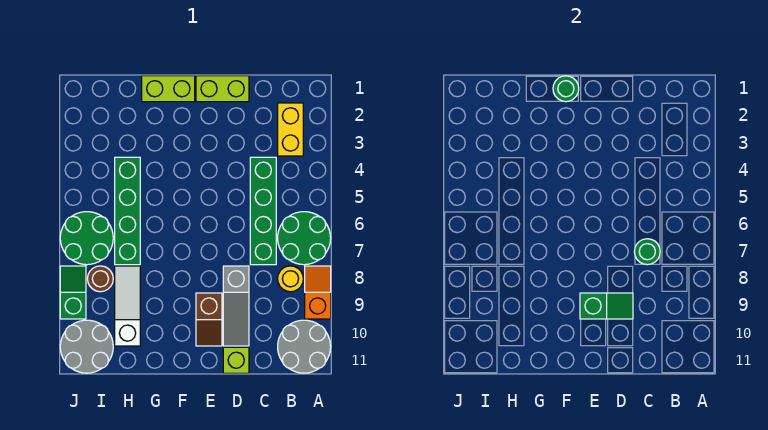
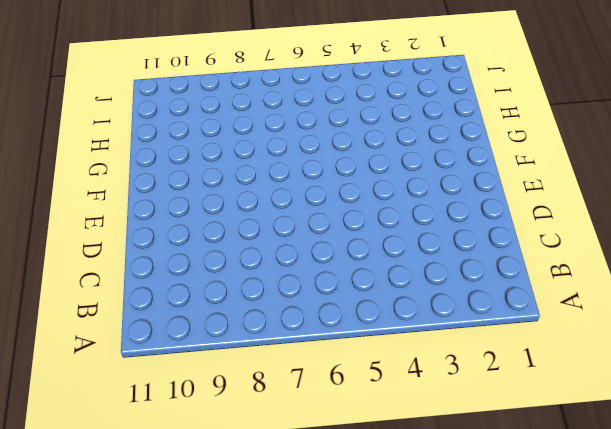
none -> green round brick A6:B7 level 1
none -> orange slope A8:A9 level 1 top 9
none -> grey round brick A10:B11 level 1

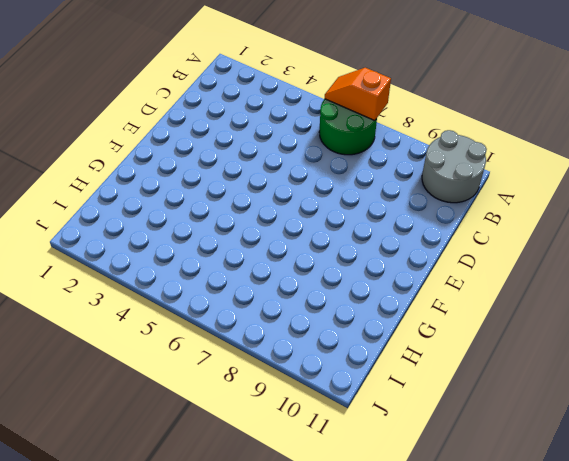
orange slope A6:A7 level 2 top 7 -> orange slope A8:A9 level 1 top 9
none -> yellow brick B2:B3 level 1
none -> yellow round brick B8 level 1
none -> green brick C4:C7 level 1

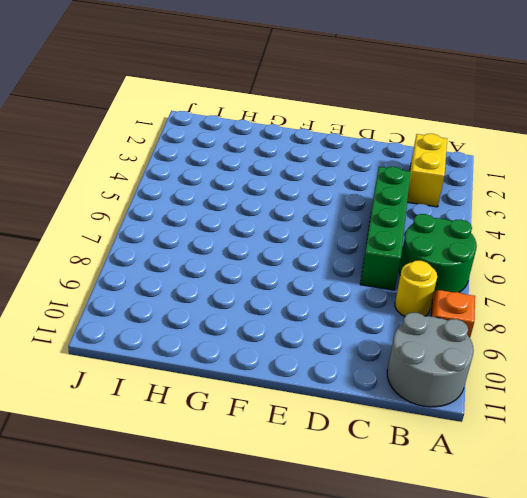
none -> lime brick D1:E1 level 1
none -> grey slope D8:D10 level 1 top 8
none -> lime brick D11 level 1

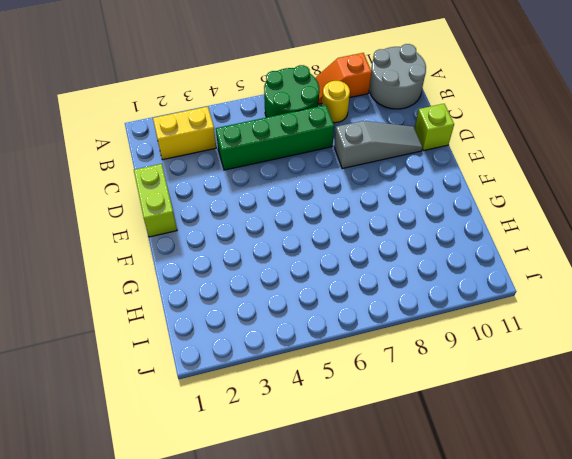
none -> brown slope E9:E10 level 1 top 9
none -> lime brick F1:G1 level 1
none -> green brick H4:H7 level 1

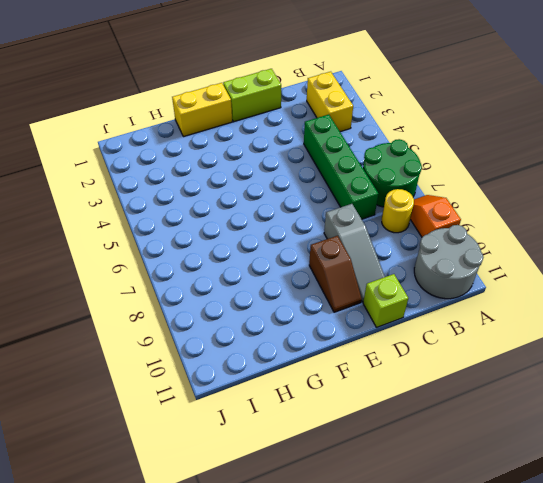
yellow brick F1:G1 level 1 -> lime brick F1:G1 level 1
none -> green brick H4:H7 level 1
none -> white slope H8:H10 level 1 top 10
none -> green round brick I6:J7 level 1

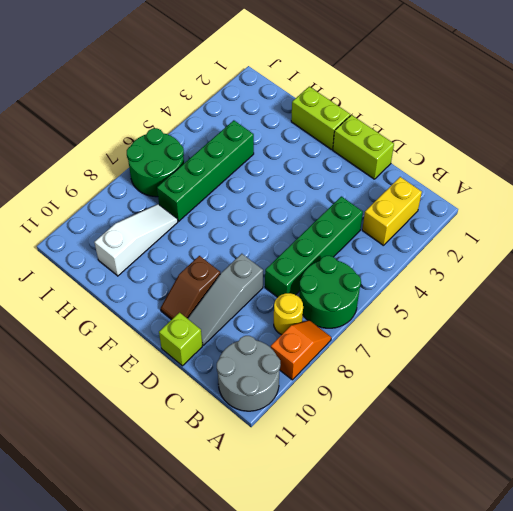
none -> brown round brick I8 level 1
none -> grey round brick I10:J11 level 1
none -> green slope J8:J9 level 1 top 9

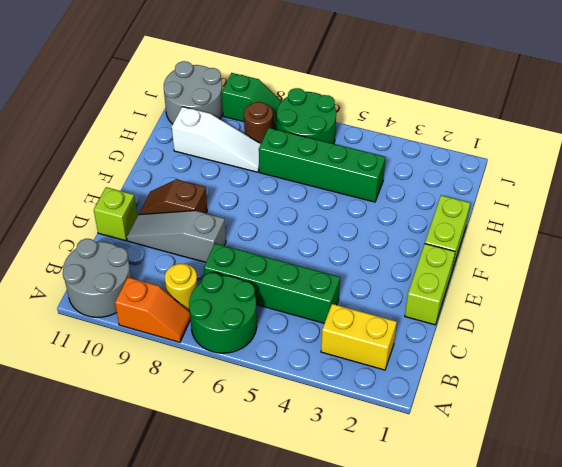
none -> green round brick C7 level 2
none -> green slope D9:E9 level 2 top E
none -> green round brick F1 level 2

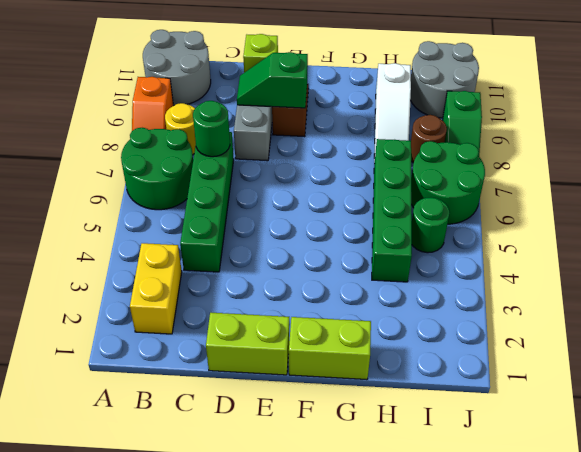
green round brick I5 level 1 -> green round brick F1 level 2

